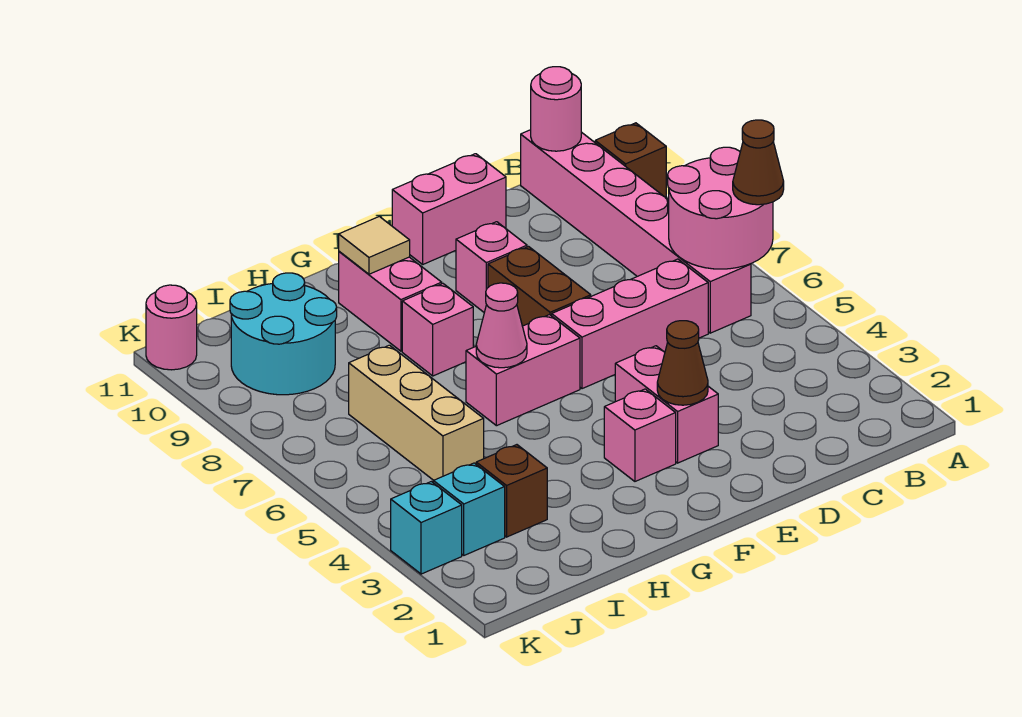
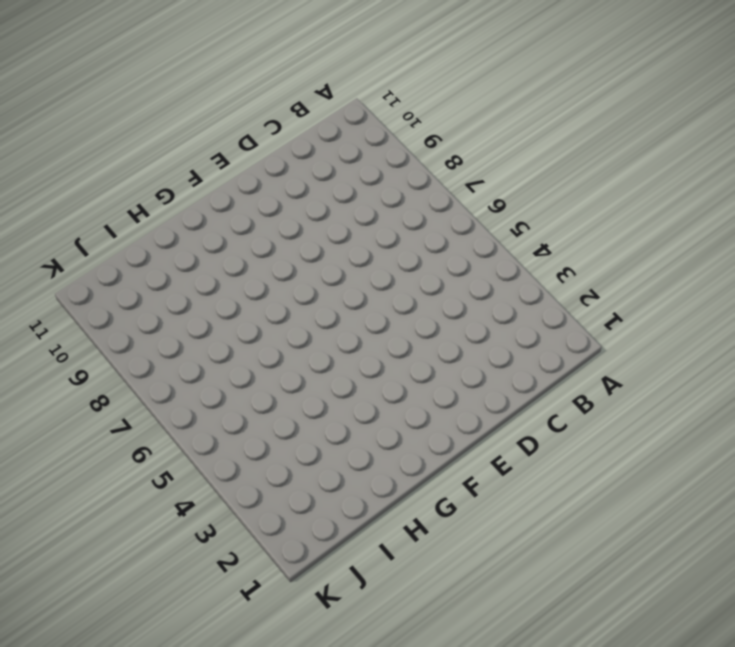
none -> brown brick A10 level 1
none -> pink brick B6:B11 level 1
none -> pink brick C6:E6 level 1

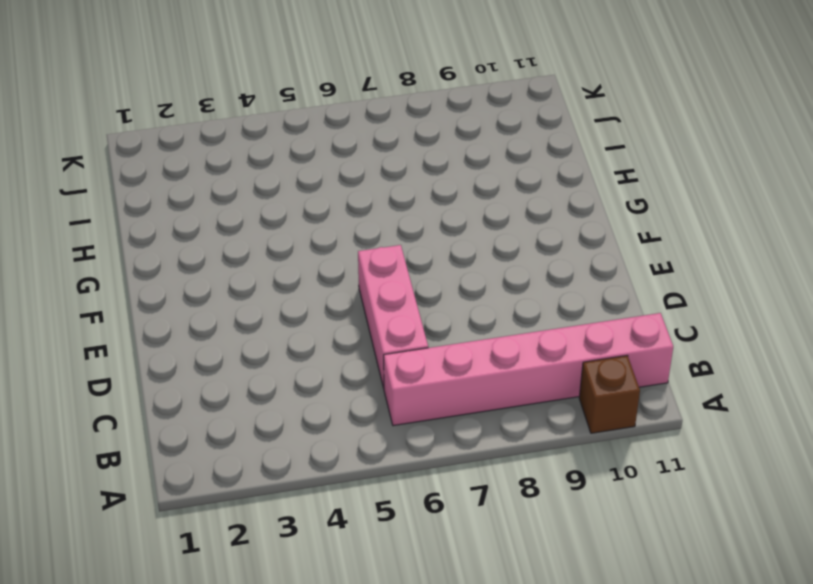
none -> pink brick D11:E11 level 1
none -> pink brick E3:E4 level 1
none -> brown brick E7:E8 level 1

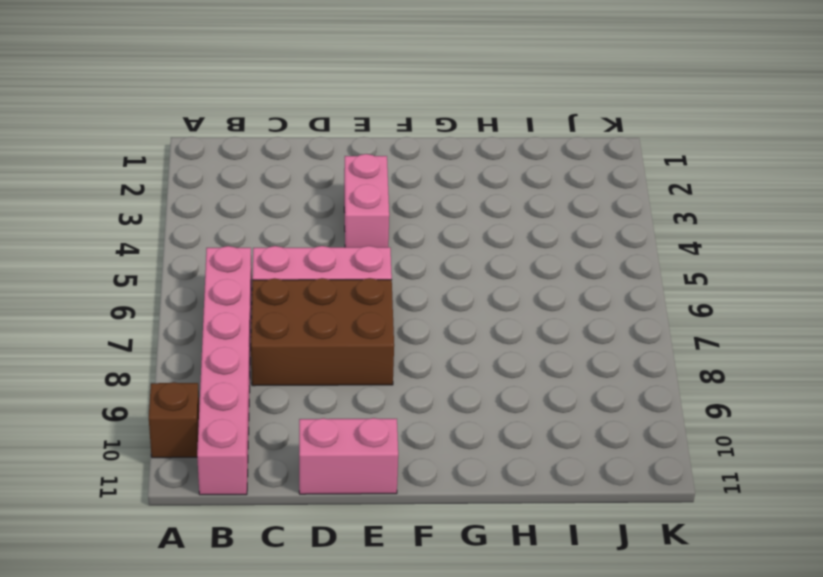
brown brick C7:E8 level 1 -> brown brick E7:E8 level 1
none -> pink brick E9 level 1
none -> pink brick F3 level 1
none -> pink brick F6:G6 level 1

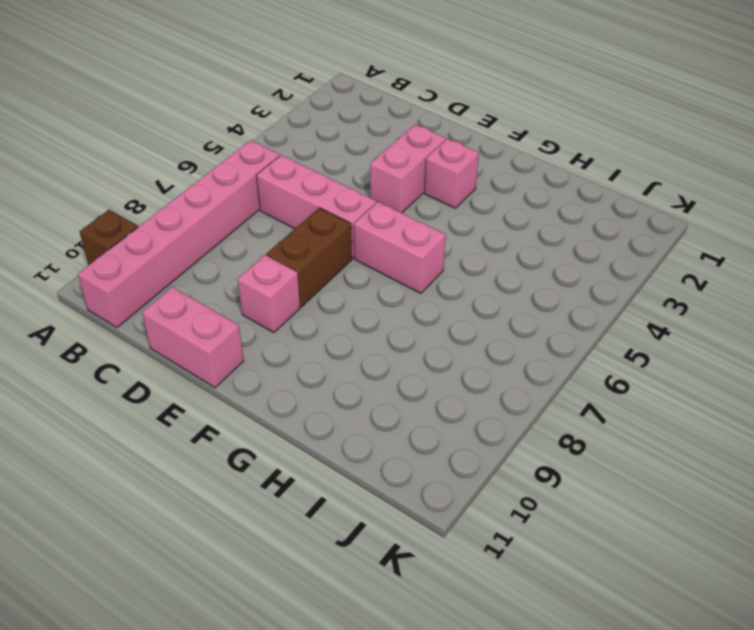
none -> pink brick G8 level 1
none -> pink brick G9:G10 level 1
none -> brown brick I3 level 1

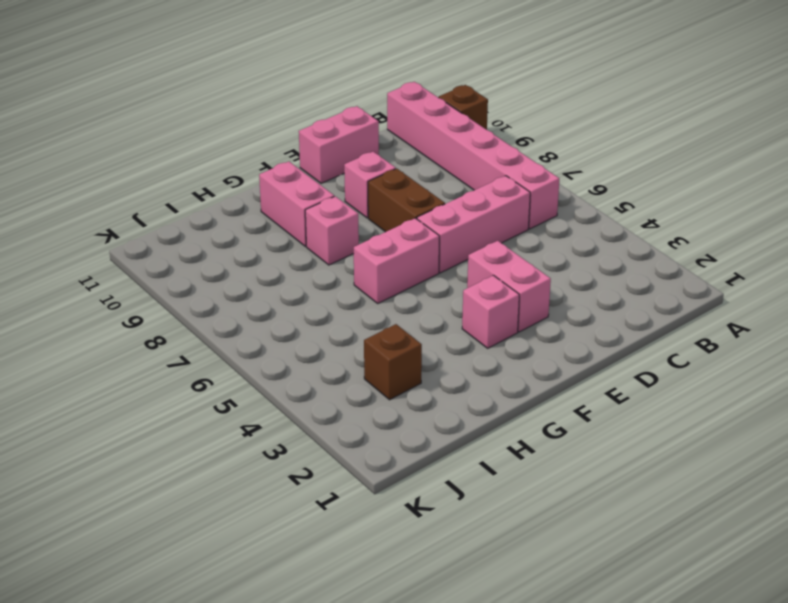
none -> tan brick I5:I7 level 1
none -> cyan round brick I9:J10 level 1
none -> cyan brick J3 level 1

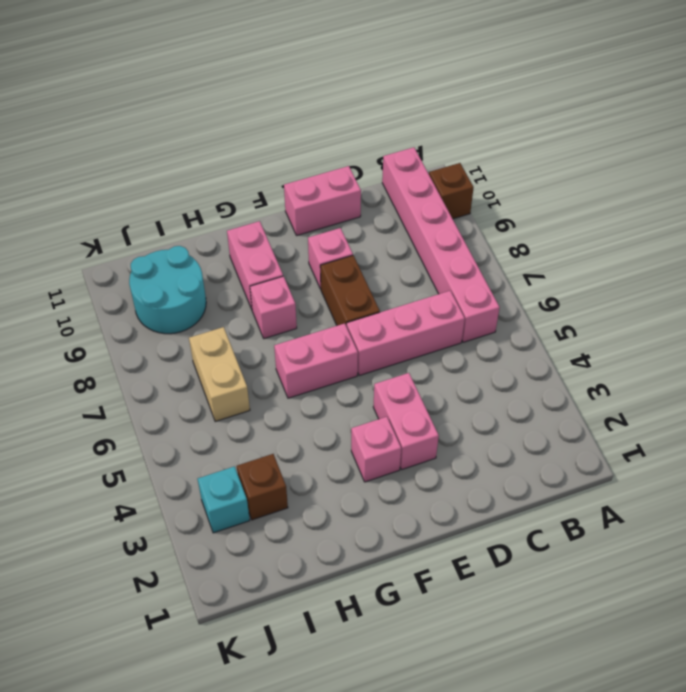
tan brick I6:I7 level 1 -> tan brick I5:I7 level 1
none -> cyan brick K3 level 1
none -> pink round brick K11 level 1
none -> pink round brick A6:B7 level 2

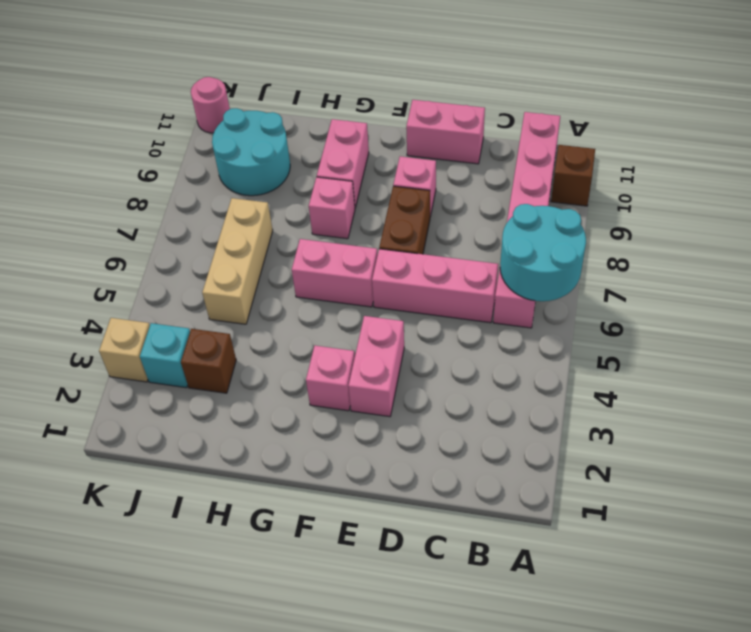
cyan round brick A6:B7 level 2 -> pink round brick A6:B7 level 2
tan brick K3 level 1 -> cyan brick K3 level 1
none -> pink round brick B11 level 2
none -> brown cone E3 level 2
none -> pink cone G6 level 2

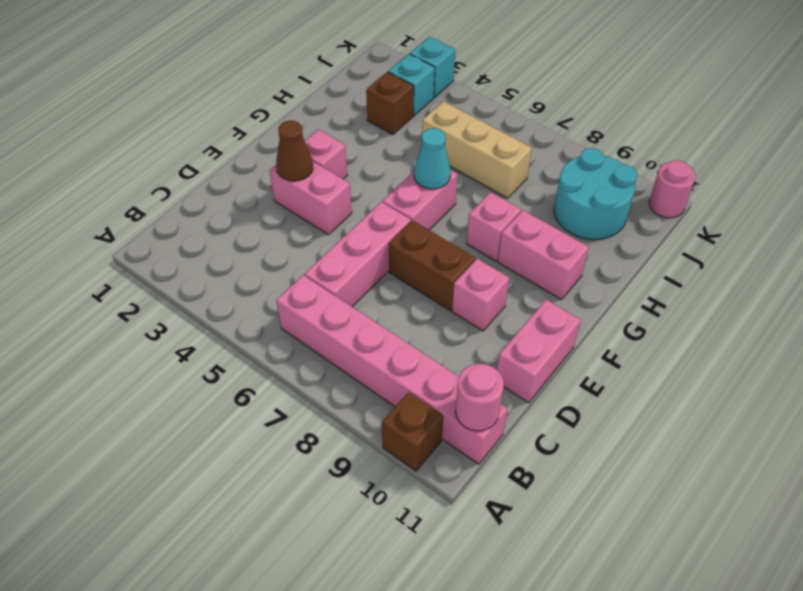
cyan cone G6 level 2 -> pink cone G6 level 2
none -> pink round brick A6:B7 level 2
none -> tan tile G10 level 2
none -> brown cone A6 level 3

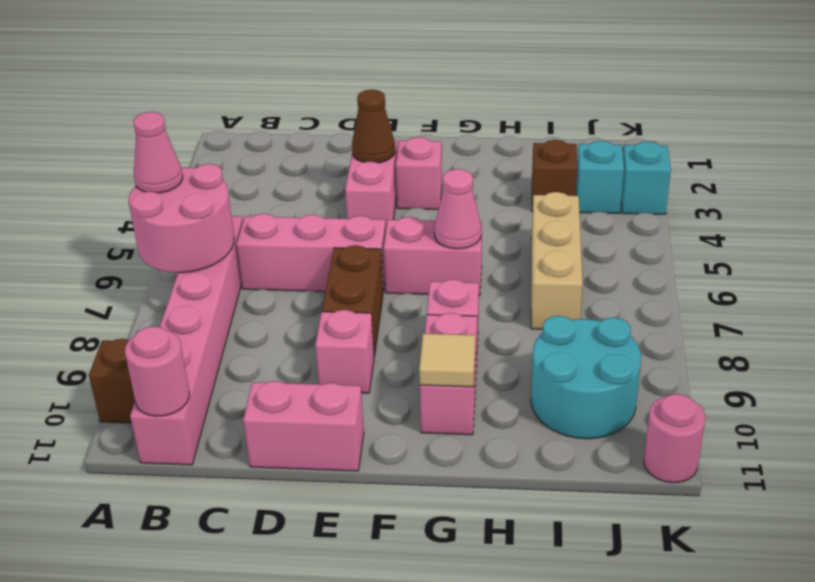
pink cone A6 level 3 -> brown cone A6 level 3

